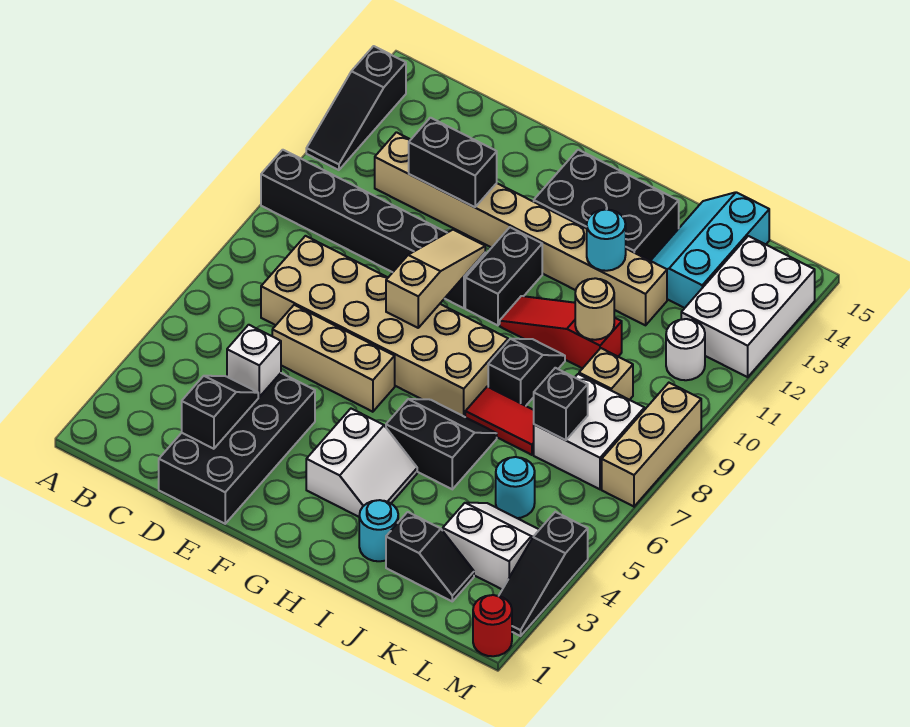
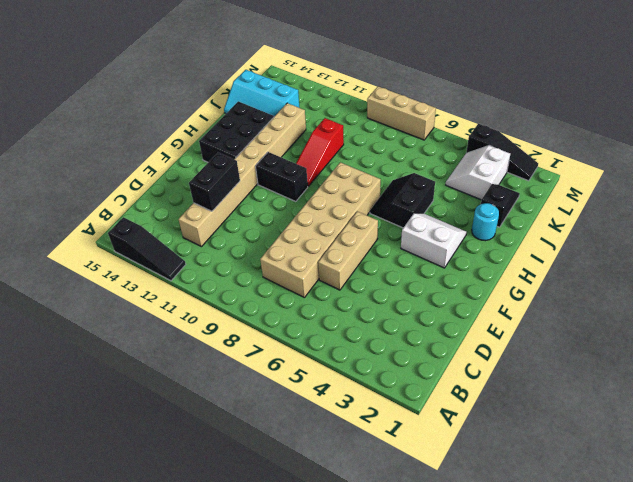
none -> black brick A10:F10 level 1
none -> black brick D1:E4 level 1
none -> red tile I7:J7 level 1
none -> black slope I8:I9 level 1 top 8

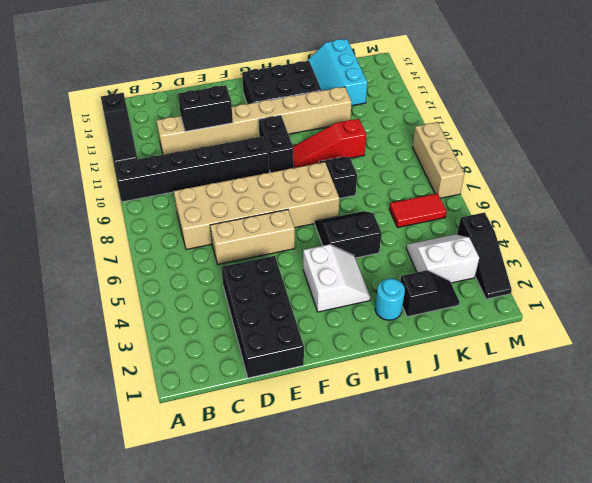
red tile K6:L6 level 1 -> red tile I7:J7 level 1
none -> cyan round brick K5 level 1
none -> white brick K7:L8 level 1
none -> tan brick K9 level 1
none -> white round brick L11 level 1

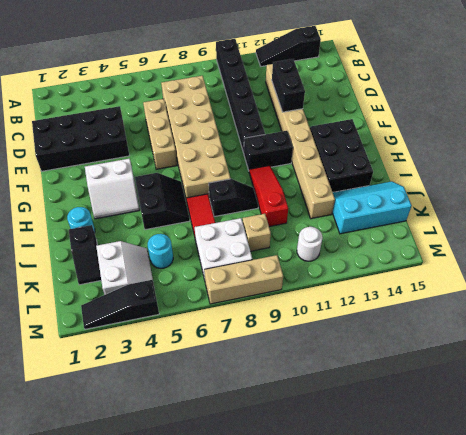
none -> white brick L12:M14 level 1
none -> red round brick M1 level 1
none -> black slope D2:D3 level 2 top 2
none -> white brick D4 level 2

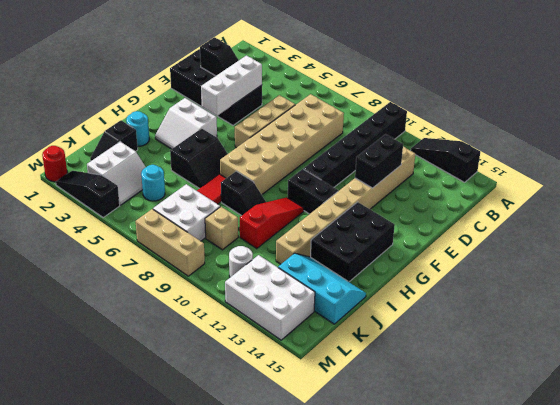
white brick D4:F4 level 2 -> white brick D4 level 2
none -> tan slope F8:F10 level 2 top 8
none -> cyan round brick I12 level 2
none -> tan round brick J10 level 2
none -> black brick K7 level 2

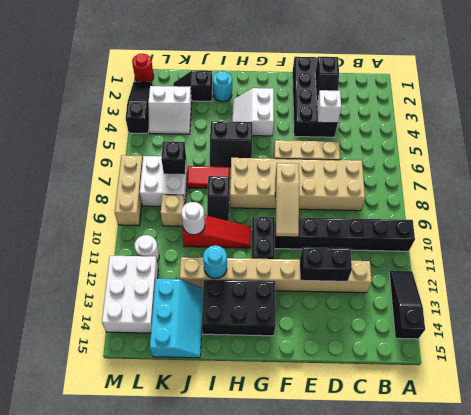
white round brick J10 level 2 -> tan round brick J10 level 2
none -> cyan round brick K5 level 1

